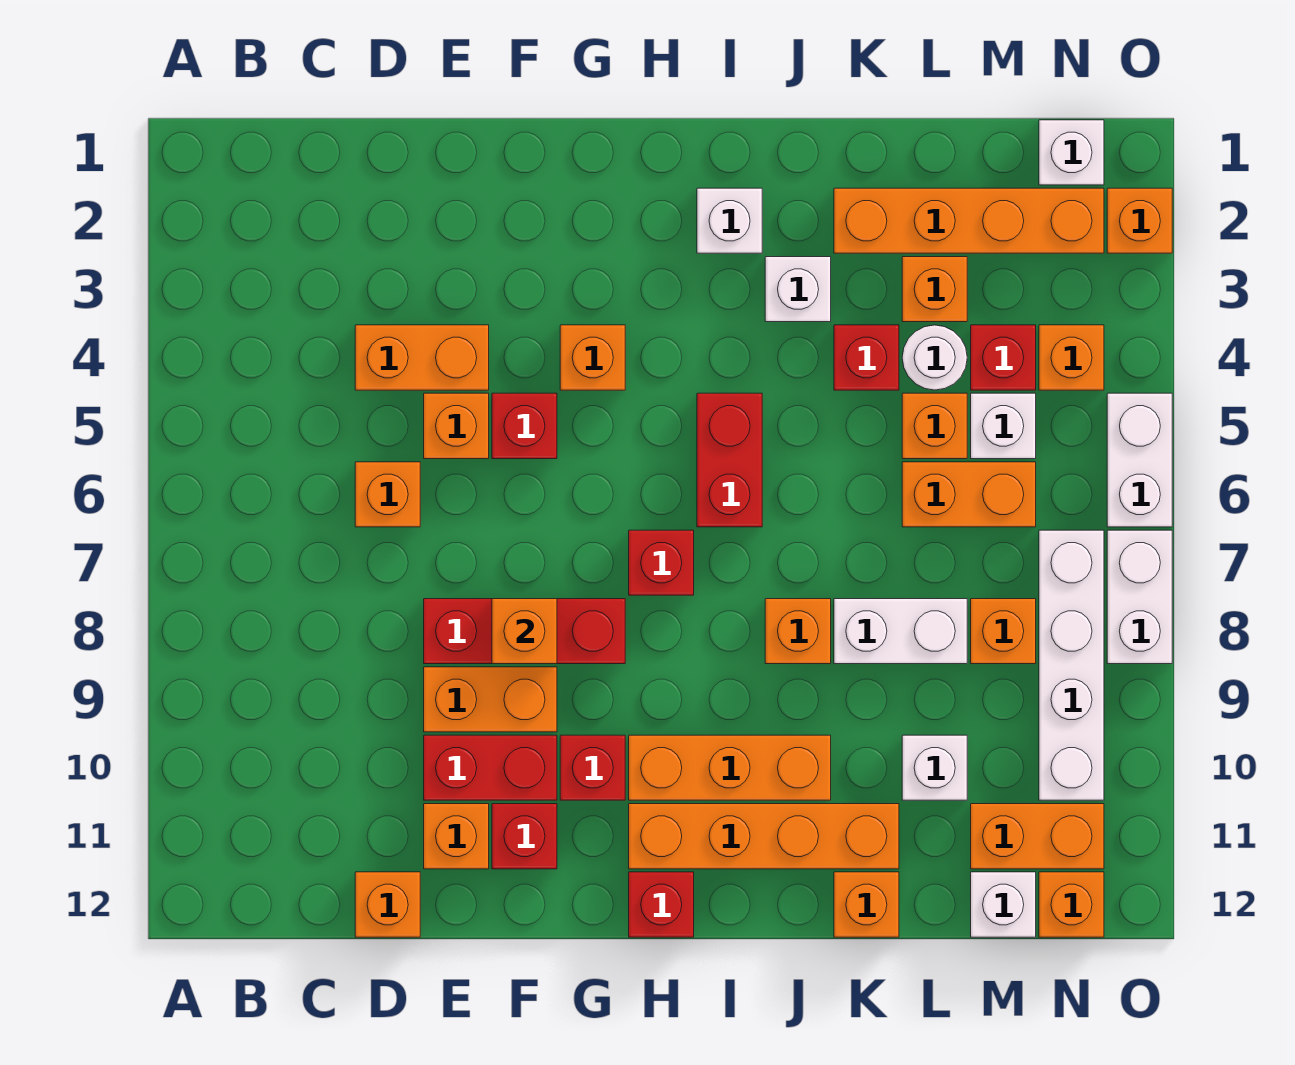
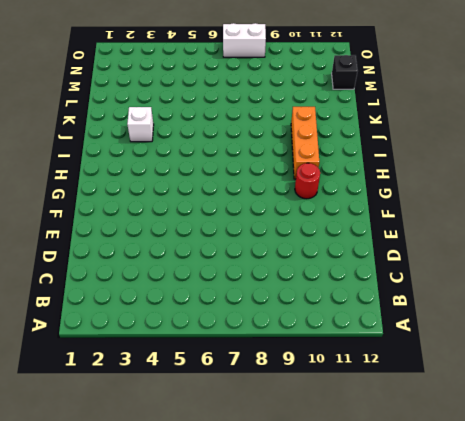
red round brick G10 level 1 -> red brick G10 level 1
black brick M12 level 1 -> white brick M12 level 1
none -> orange brick D4:E4 level 1
none -> orange brick D6 level 1
none -> orange brick D12 level 1
none -> orange brick E5 level 1

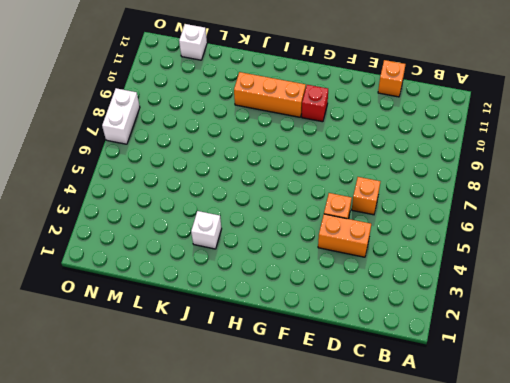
none -> red brick E8:G8 level 1
none -> orange brick E9:F9 level 1
none -> red brick E10:F10 level 1
none -> orange brick E11 level 1

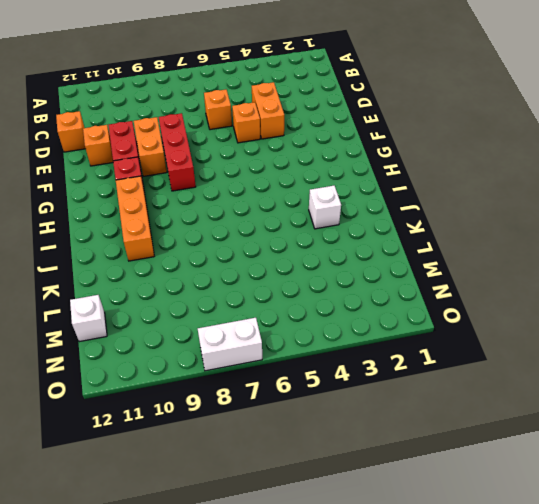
none -> red brick F5 level 1
none -> red brick F11 level 1
none -> orange brick G4 level 1
none -> red brick H7 level 1

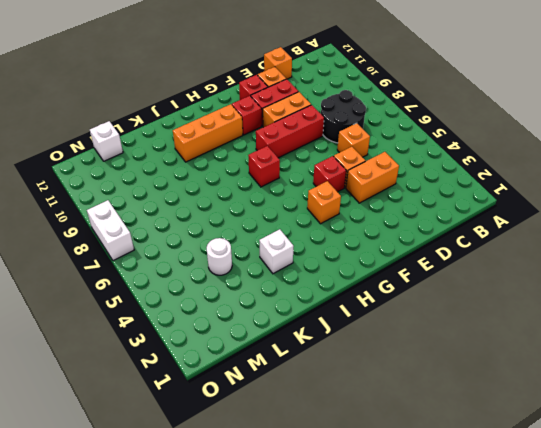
black round brick C7:D8 level 1 -> none
none -> orange brick H11:K11 level 1
none -> red brick H12 level 1
none -> white brick I2 level 1
none -> red brick I5:I6 level 1

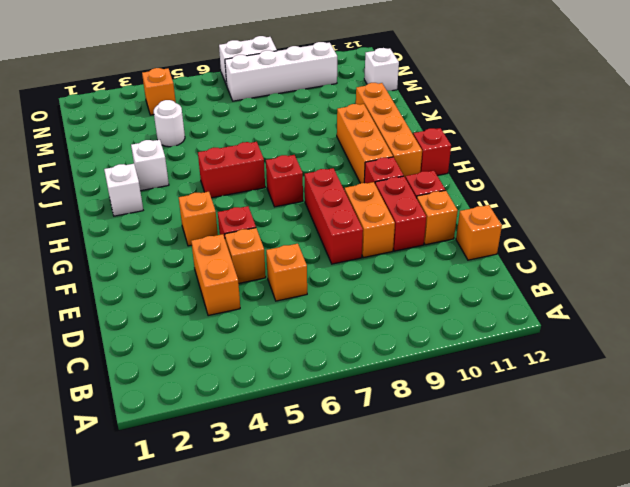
none -> orange brick J8 level 1
none -> orange brick K2:N2 level 1
none -> red brick K4 level 1
none -> white brick K8:L8 level 1

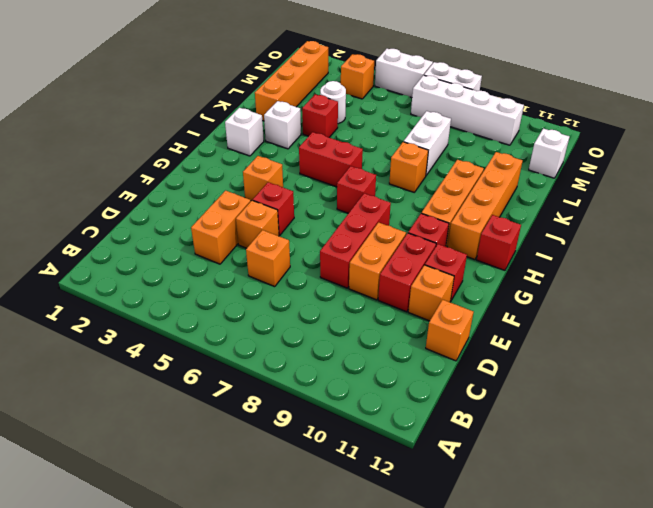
none -> orange brick K12 level 1
none -> orange brick L3 level 1
none -> orange brick L5 level 1
none -> orange brick L6:M6 level 1

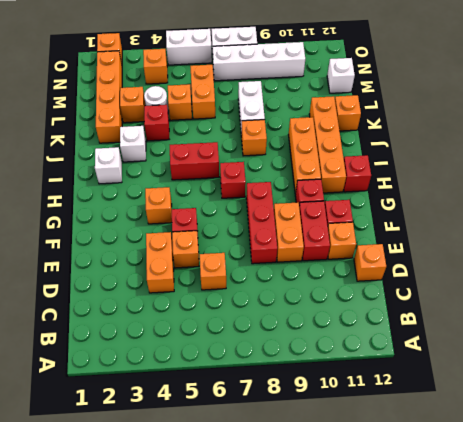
none -> white brick L10 level 1
none -> red brick M4 level 1
none -> white brick M5 level 1
none -> orange brick M8 level 1

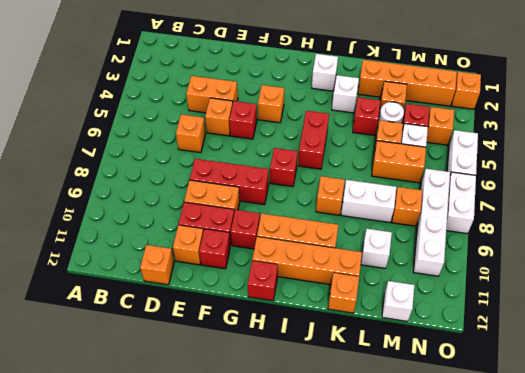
none -> orange brick M11:N11 level 1
none -> white brick N1 level 1
none -> orange brick N12 level 1
none -> orange brick F8 level 2

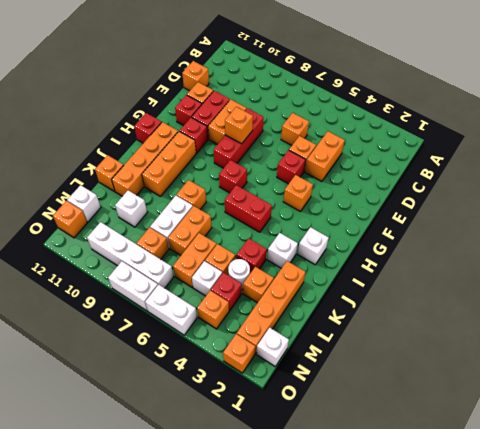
orange brick K7:L7 level 1 -> orange brick M11:N11 level 1

